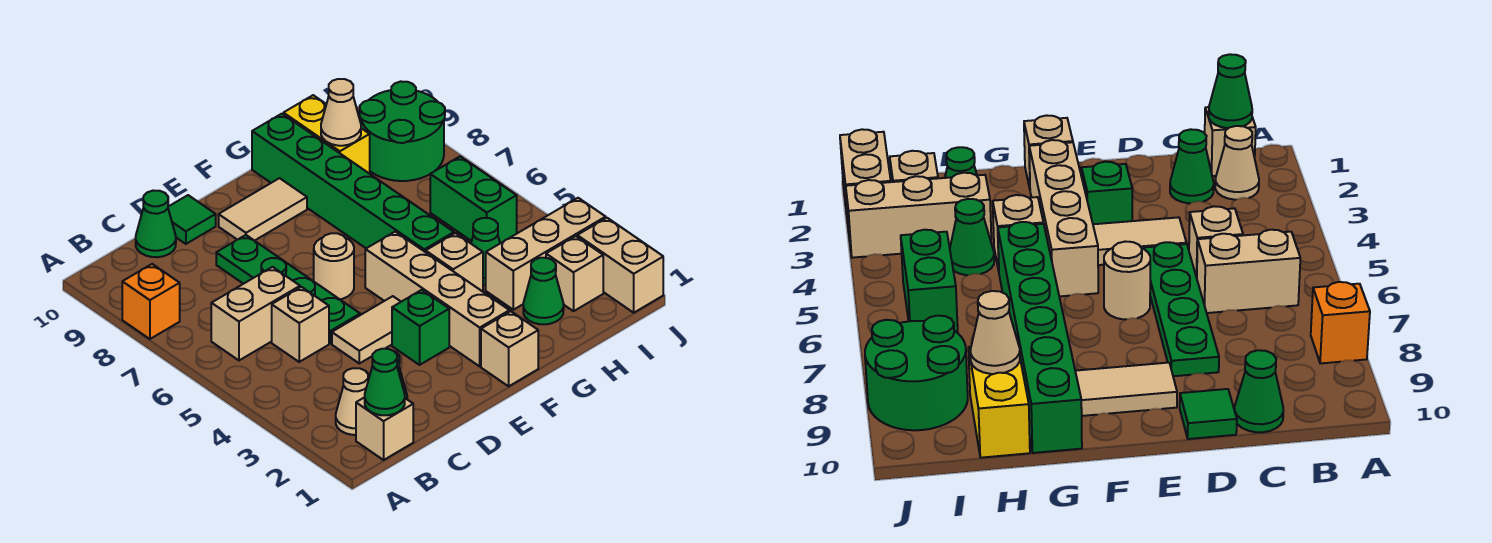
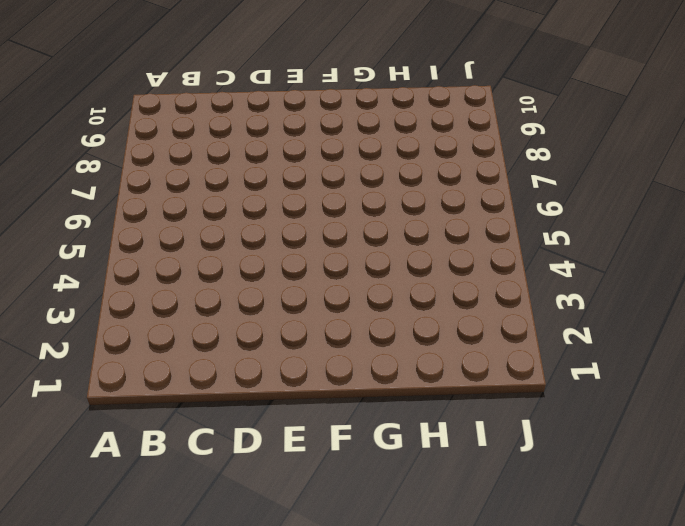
none -> orange brick A8 level 1
none -> tan brick B1 level 1
none -> tan cone B2 level 1

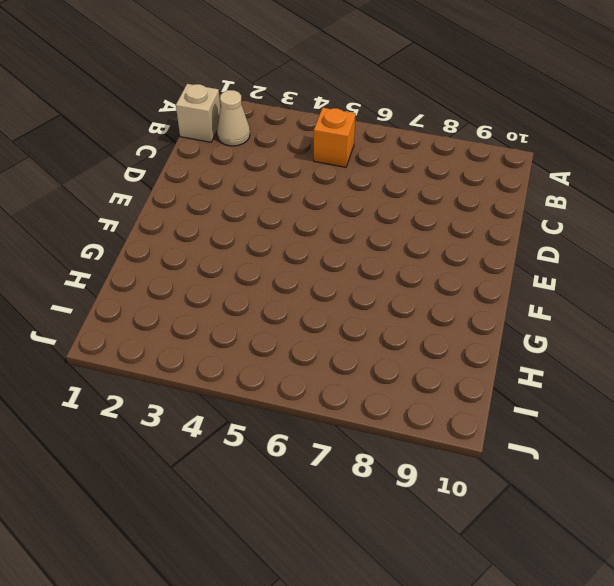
orange brick B5 level 1 -> orange brick A8 level 1
none -> tan brick B6:C6 level 1
none -> green cone C2 level 1
none -> tan brick C5 level 1

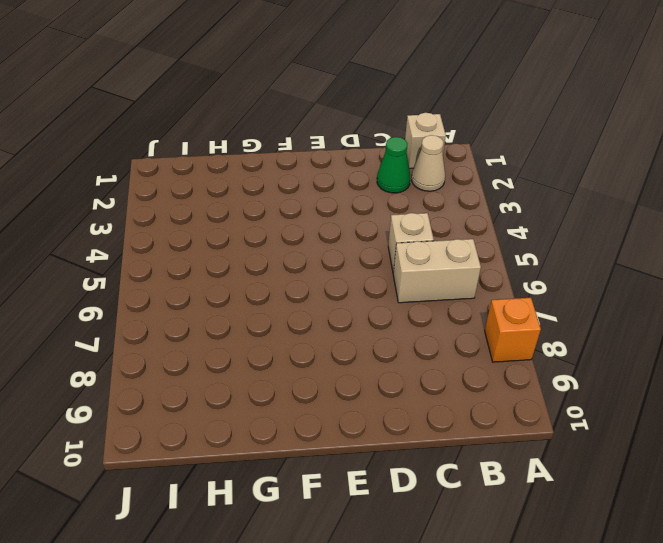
none -> green cone C10 level 1
none -> tan tile D4:E4 level 1
none -> green plate D5:D8 level 1

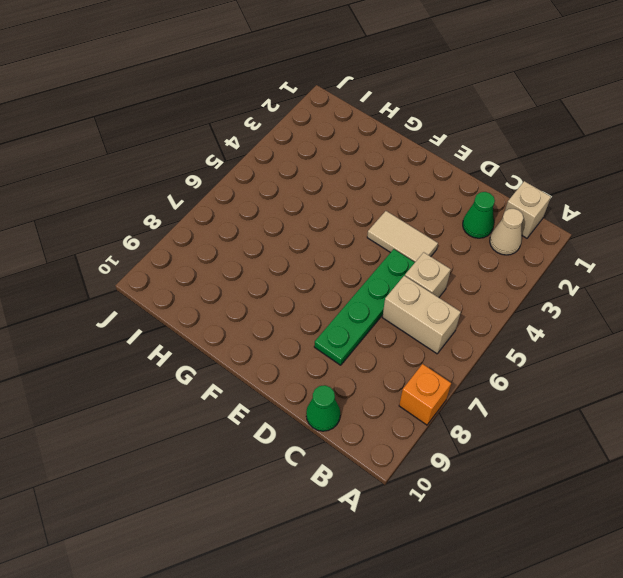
none -> green tile D10 level 1
none -> green brick E3 level 1
none -> tan round brick E6 level 1

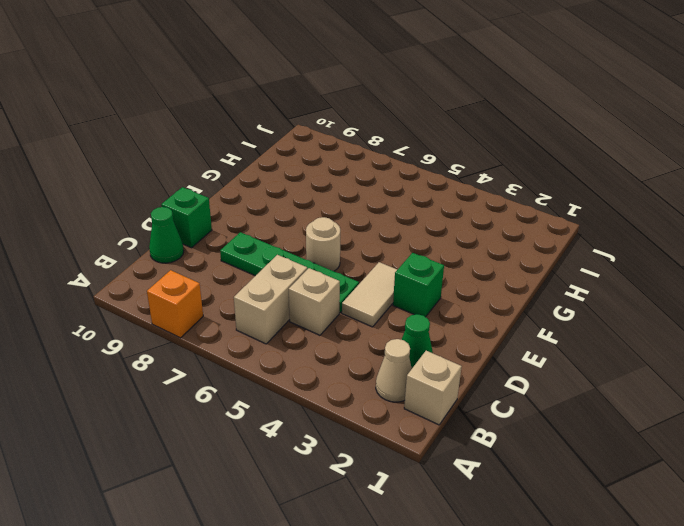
green brick D10 level 1 -> green tile D10 level 1
none -> tan tile E9:F9 level 1
none -> tan brick F1 level 1
none -> tan brick F2:F5 level 1

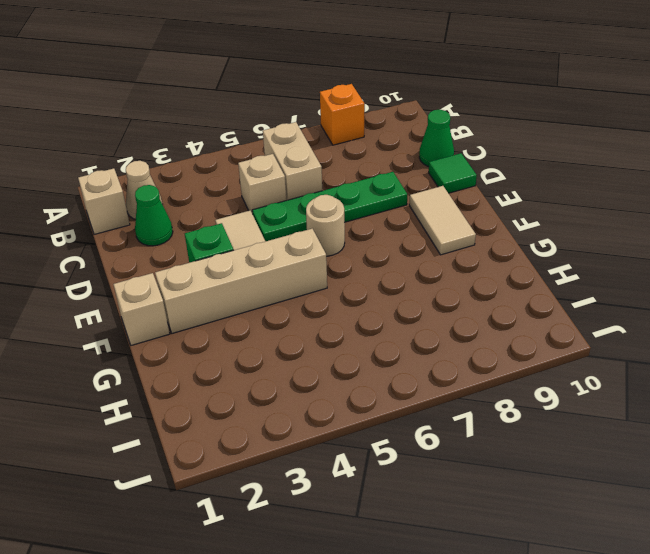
none -> tan brick G4 level 1
none -> green brick G5:G10 level 1
none -> green cone H2 level 1

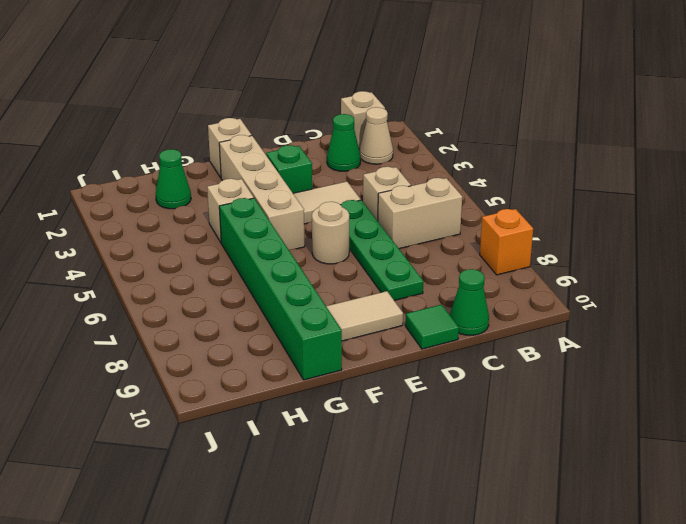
none -> tan brick H3:J3 level 1
none -> green cone H4 level 1
none -> yellow brick H9:H10 level 1

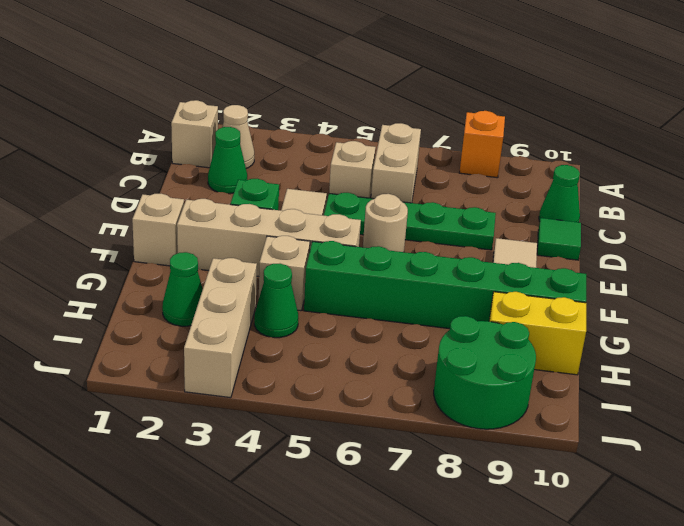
none -> tan brick I2 level 1
none -> green brick I5:I6 level 1
none -> tan brick J1:J2 level 1

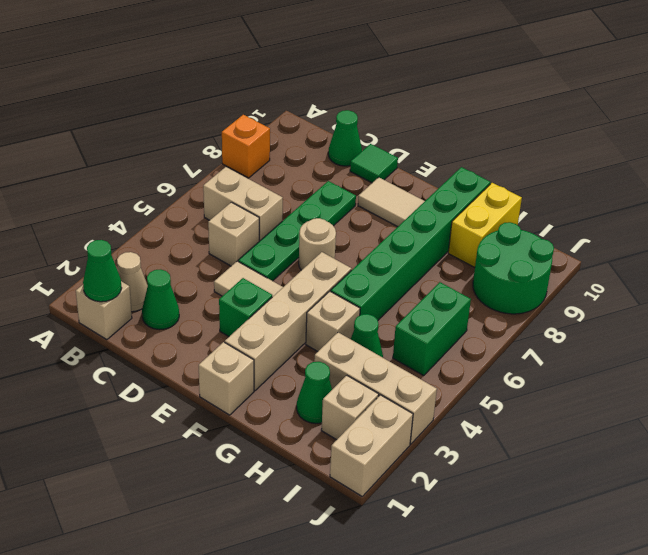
none -> tan cone H9 level 2

